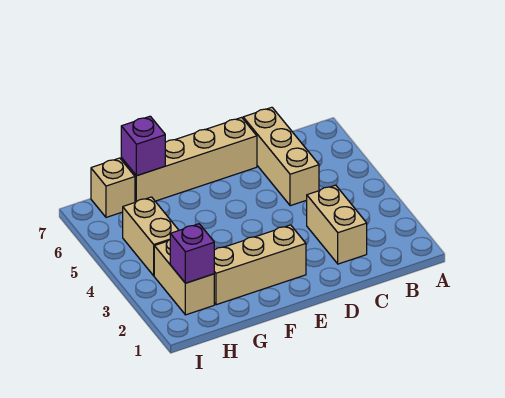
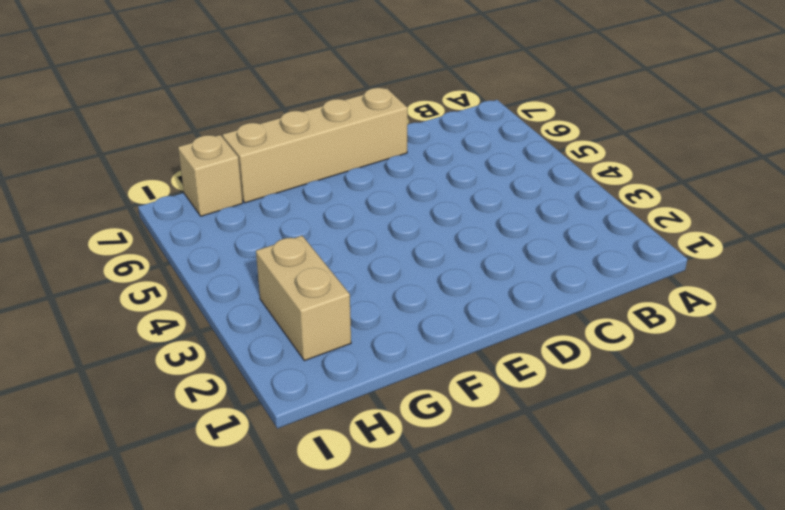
none -> tan brick C2:C3 level 1
none -> tan brick C5:C7 level 1

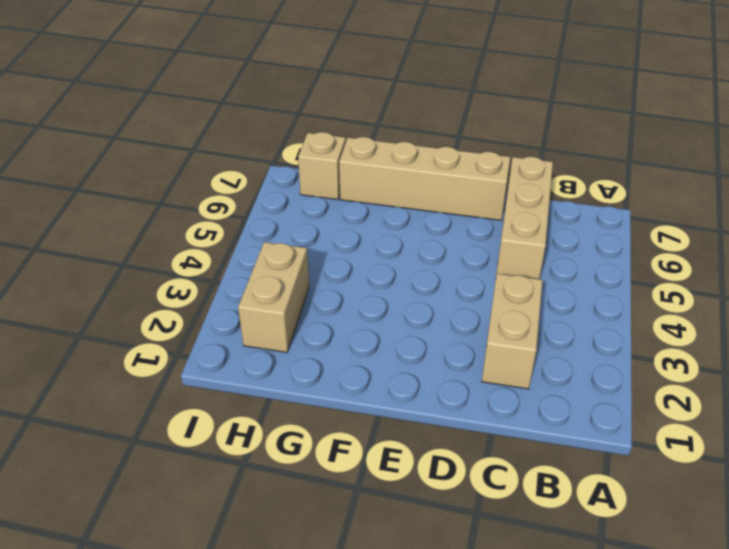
none -> tan brick E2:G2 level 1
none -> tan brick H4:H5 level 1

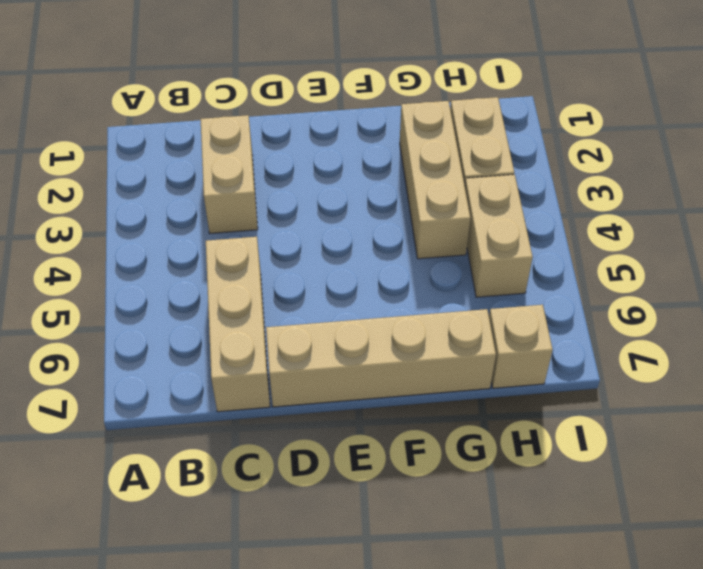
tan brick G2:G4 level 1 -> tan brick E2:G2 level 1
none -> purple brick G7 level 2
none -> purple brick H2 level 2

